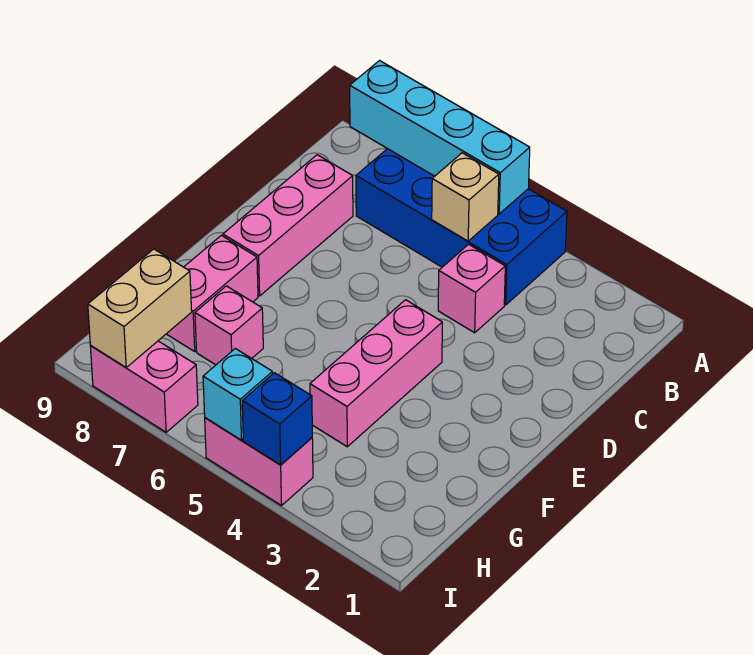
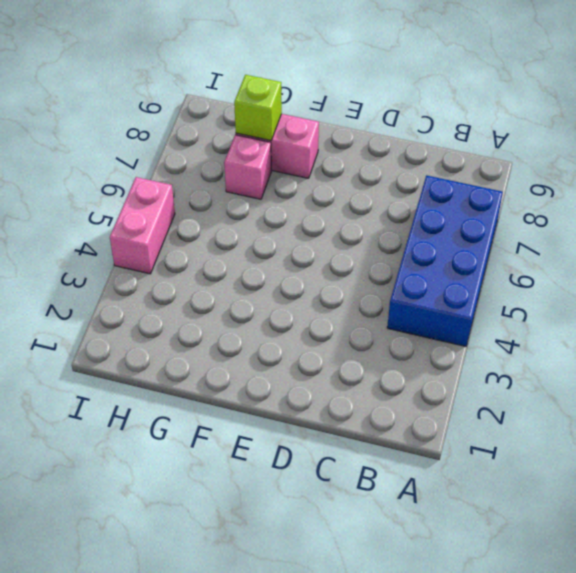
lime brick G8 level 2 -> none
none -> pink brick C4 level 1
none -> pink brick C8:E8 level 1
none -> pink brick E4:G4 level 1

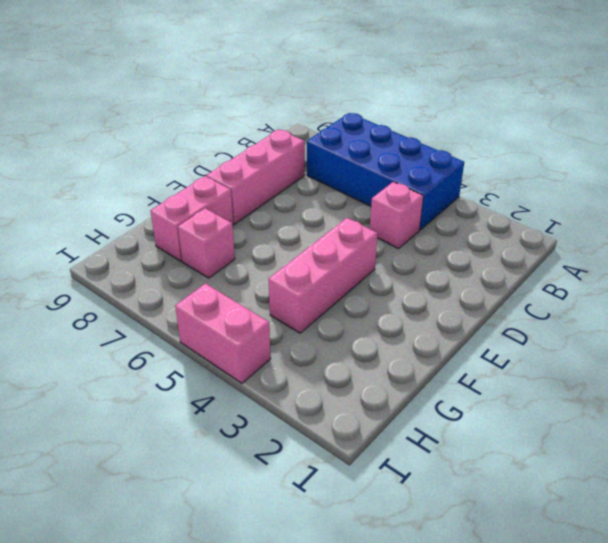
none -> pink brick I7:I8 level 1
none -> cyan brick A5:A8 level 2
none -> tan brick B5 level 2

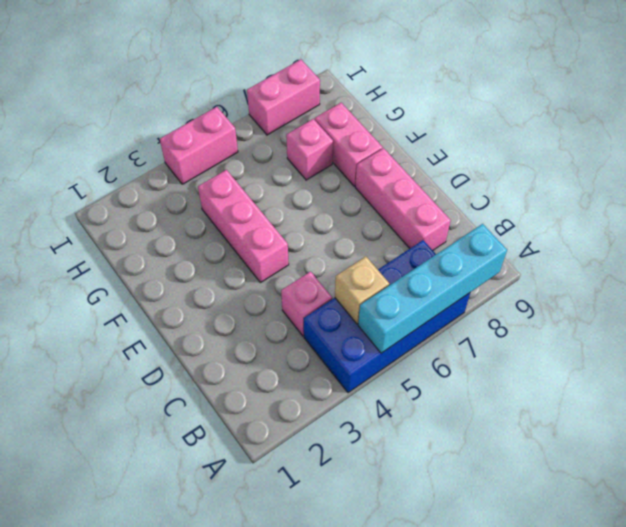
none -> tan brick H8:I8 level 2
none -> blue brick I4 level 2
none -> cyan brick I5 level 2

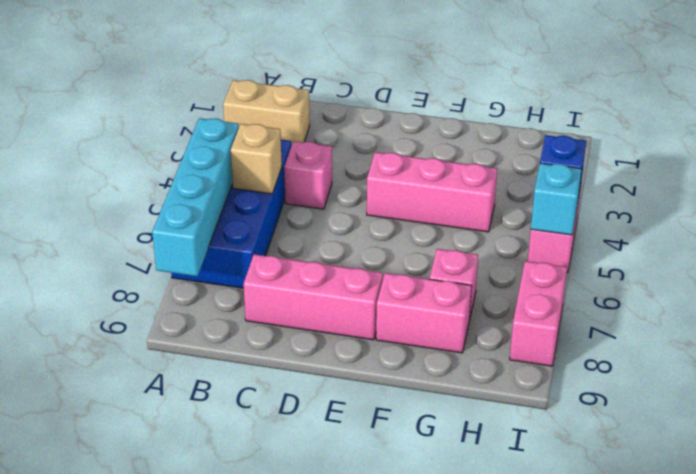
tan brick A2:B2 level 1 -> tan brick H8:I8 level 2

